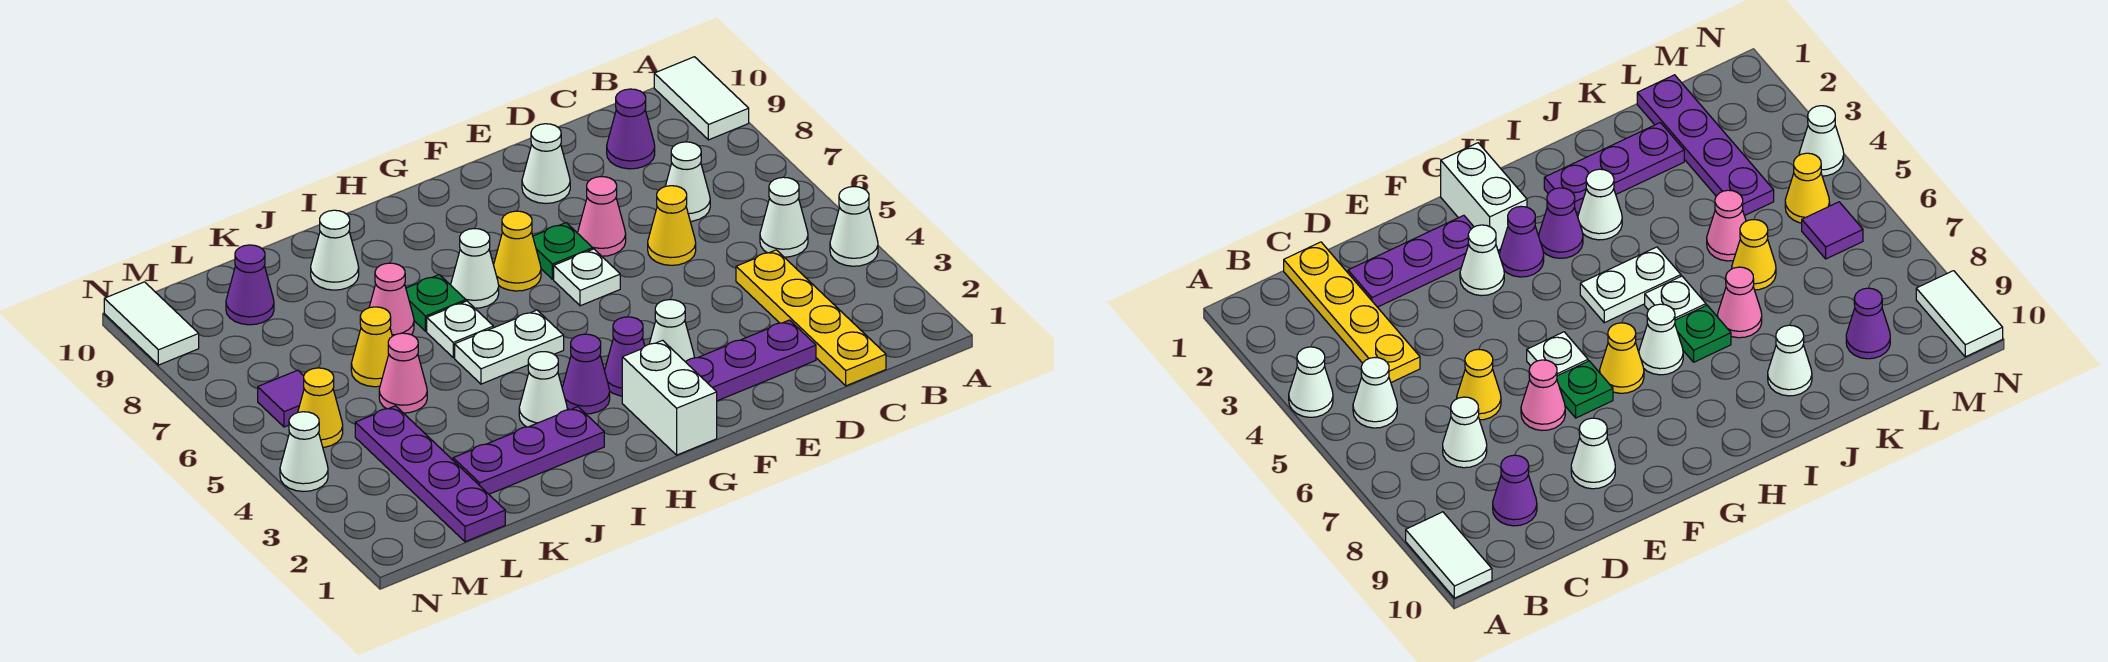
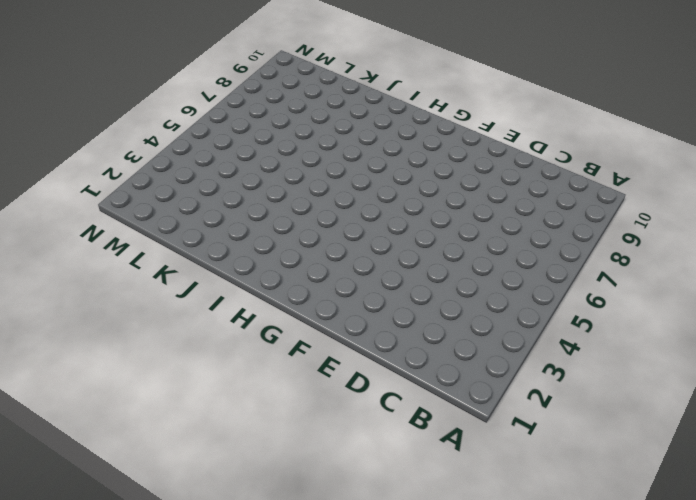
none -> white cone A4 level 1
none -> white tile A9:A10 level 1
none -> white cone B5 level 1
none -> yellow plate C1:C4 level 1

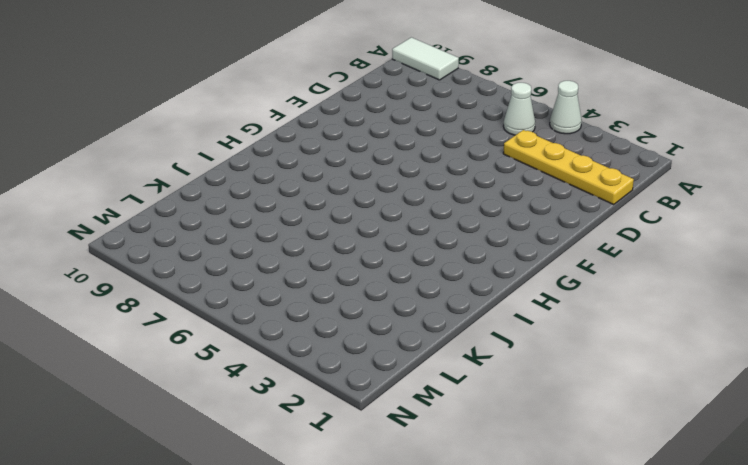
none -> white cone C7 level 1
none -> purple cone C9 level 1
none -> purple plate D2:F2 level 1
none -> yellow cone D6 level 1

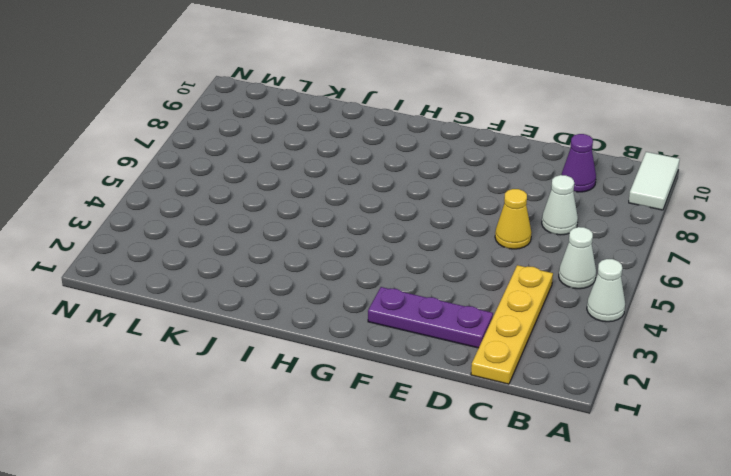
none -> pink cone E7 level 1
none -> white cone E9 level 1
none -> white cone F3 level 1
none -> white plate F6 level 1

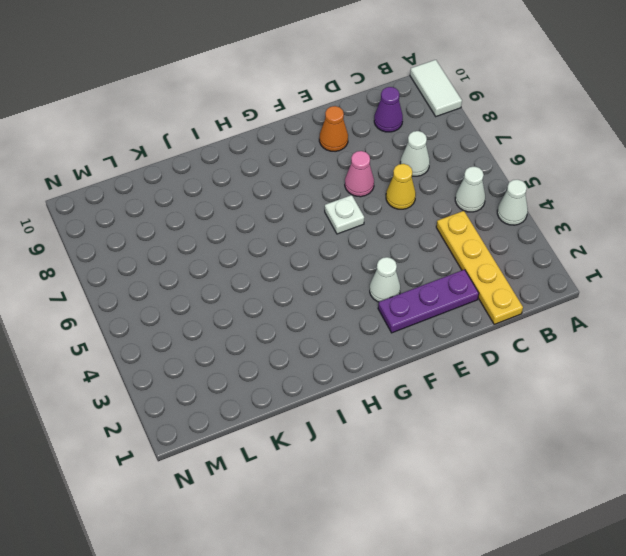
orange cone E9 level 1 -> white cone E9 level 1
none -> green plate F7 level 1
none -> white brick G1:G2 level 1
none -> purple cone G3 level 1
none -> yellow cone G7 level 1

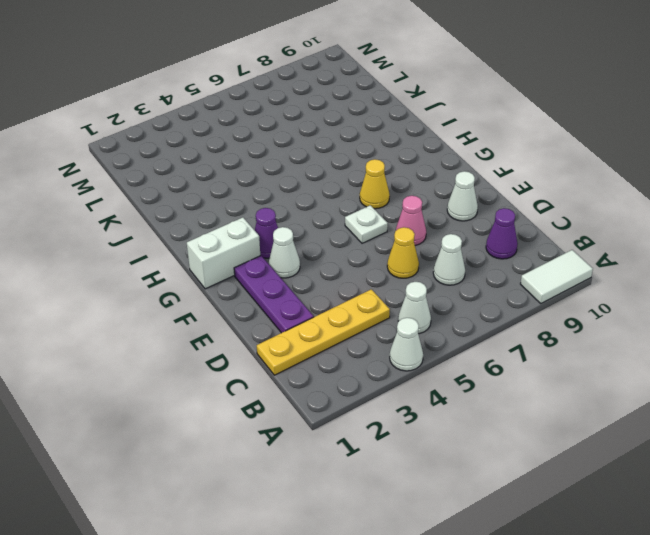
none -> green plate F7 level 1
none -> purple cone H3 level 1
none -> white plate H5:I5 level 1
none -> white cone H7 level 1

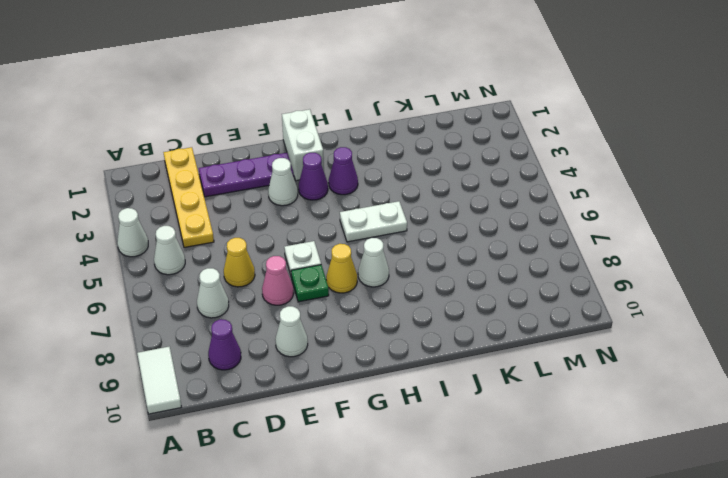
none -> purple plate I2:K2 level 1
none -> white cone I3 level 1
none -> white plate I6 level 1
none -> green plate I7 level 1

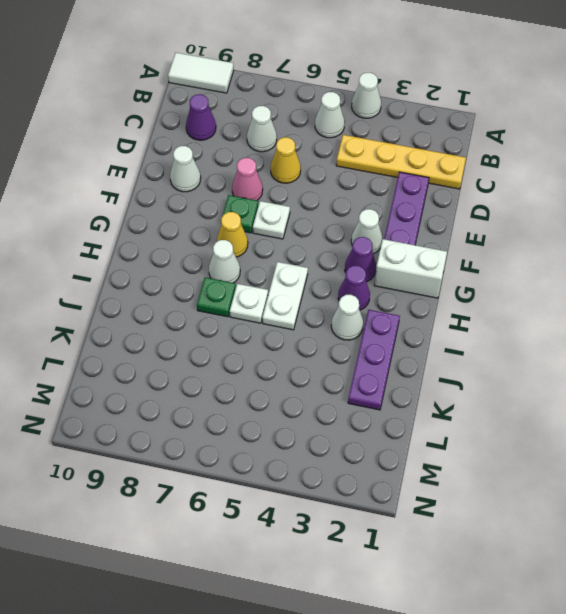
none -> pink cone J7 level 1
none -> white cone J9 level 1
none -> pink cone K5 level 1
none -> yellow cone K6 level 1

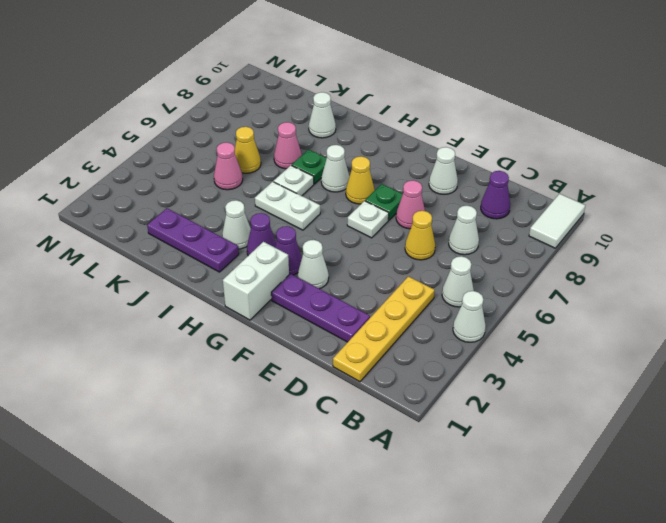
none -> purple plate L1:L4 level 1
none -> purple cone L9 level 1
none -> yellow cone M5 level 1
none -> purple tile M6 level 1

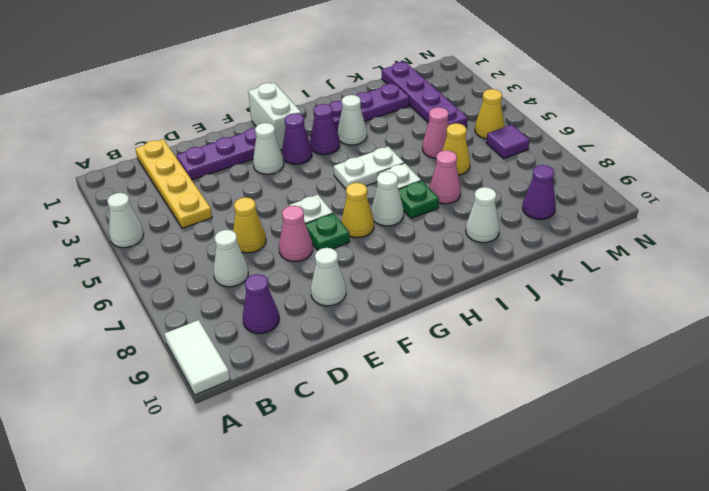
none -> white cone B5 level 1
none -> white cone N4 level 1
none -> white tile N9:N10 level 1

